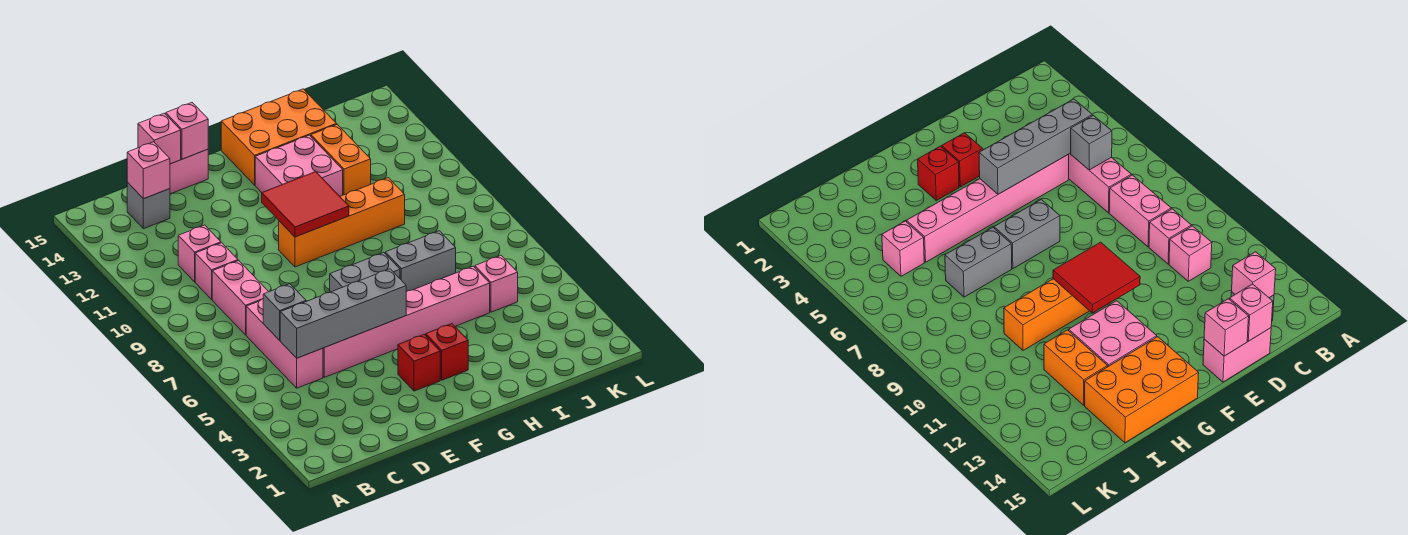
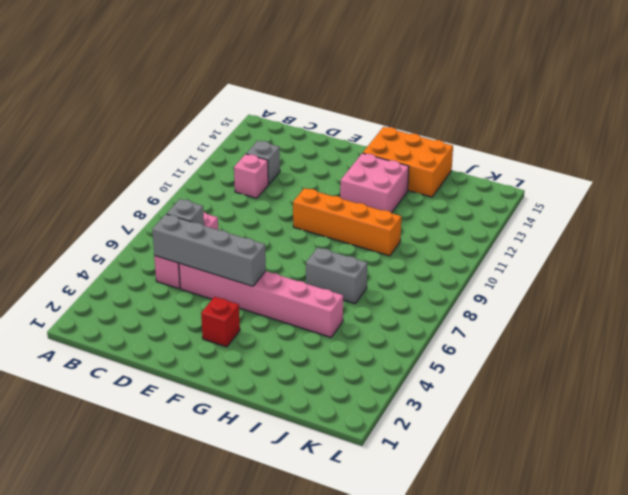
grey brick C12 level 1 -> grey brick C14 level 1
none -> pink brick C8:C9 level 1
none -> pink brick C10 level 1
none -> pink brick D15:E15 level 1

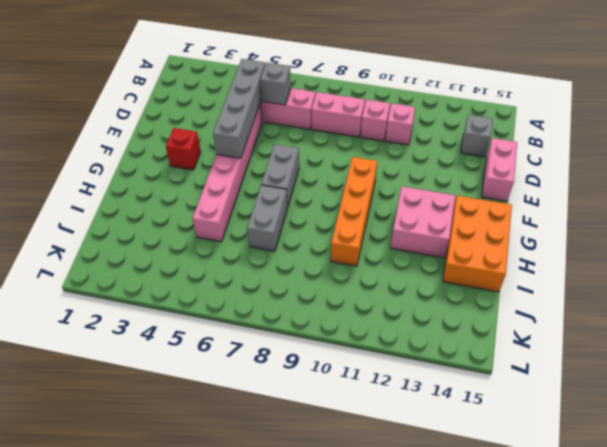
none -> red brick G3 level 1
none -> orange brick I12:I13 level 1
none -> pink brick J5 level 1

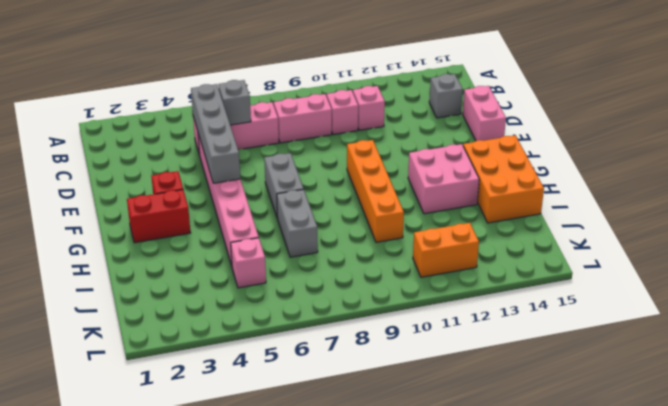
red brick G2:G3 level 1 -> red brick G3 level 1
orange brick K11:K12 level 1 -> orange brick I12:I13 level 1
none -> pink brick C14 level 2
none -> pink brick D15 level 2
none -> pink brick E15 level 2

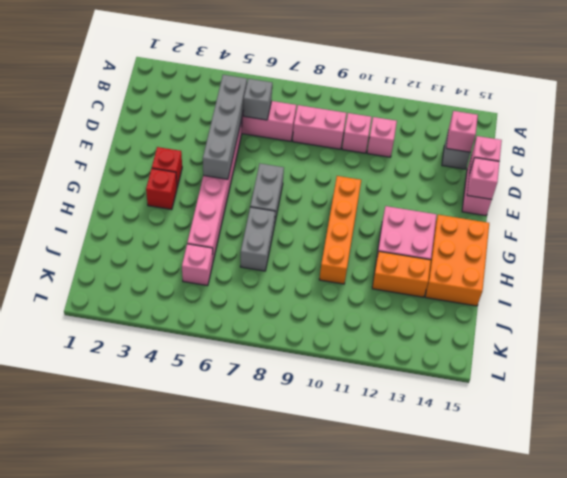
none -> red tile F10:G11 level 2

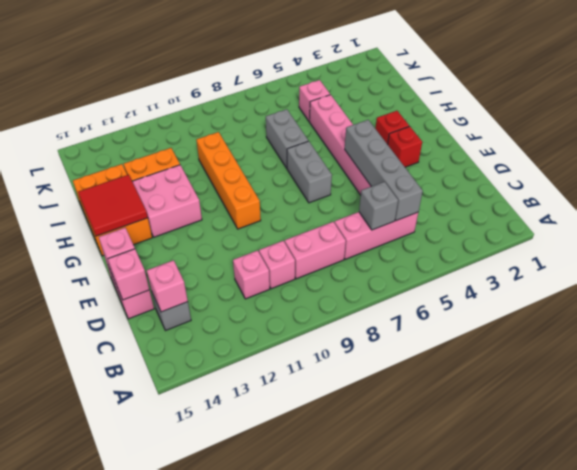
red tile G14:H15 level 2 -> red tile F10:G11 level 2

